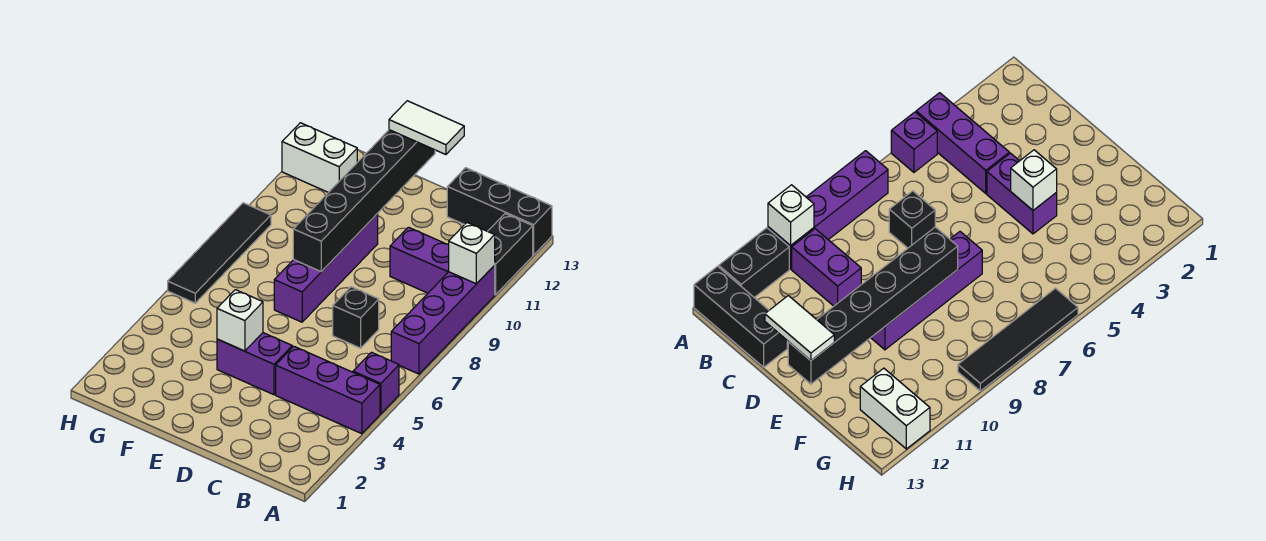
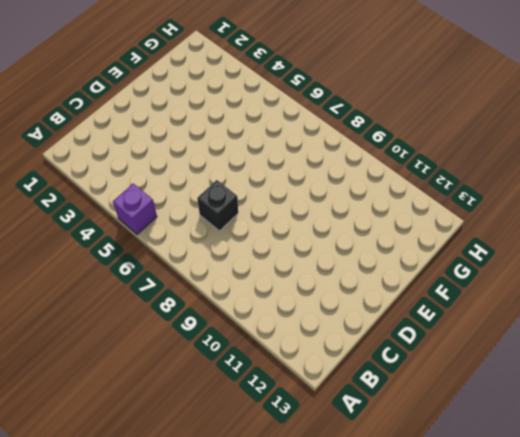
none -> purple brick A4:C4 level 1
none -> purple brick A7:A10 level 1
none -> black brick A11:A12 level 1

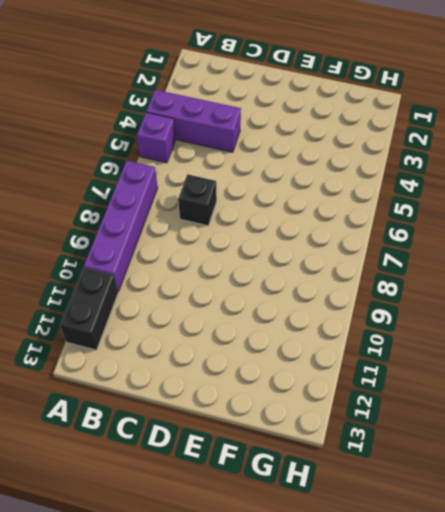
none -> black brick A13:C13 level 1
none -> purple brick B10:C10 level 1
none -> purple brick D4:E4 level 1

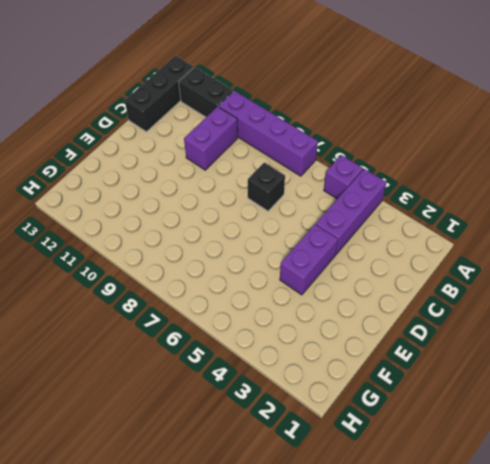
none -> purple brick E7:E10 level 1
none -> white brick G12:H12 level 1
none -> black tile H6:H9 level 1

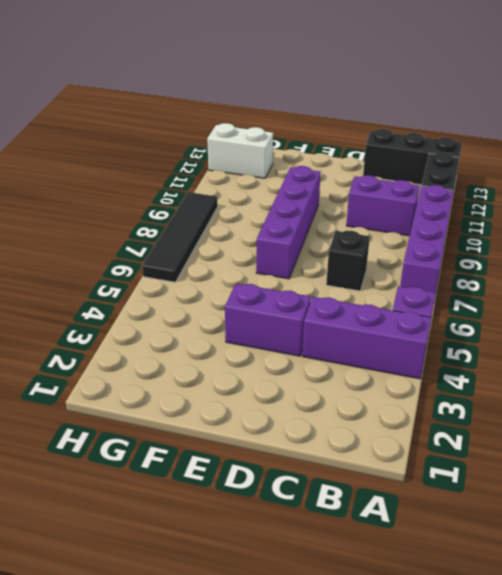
none -> white brick A10 level 2
none -> white brick E4 level 2
none -> black brick E8:E13 level 2

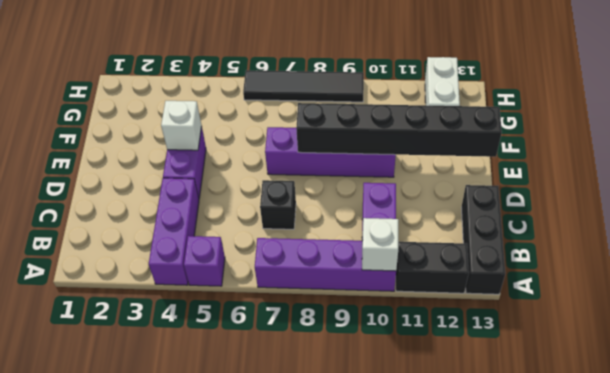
none -> white tile D13:E13 level 3

